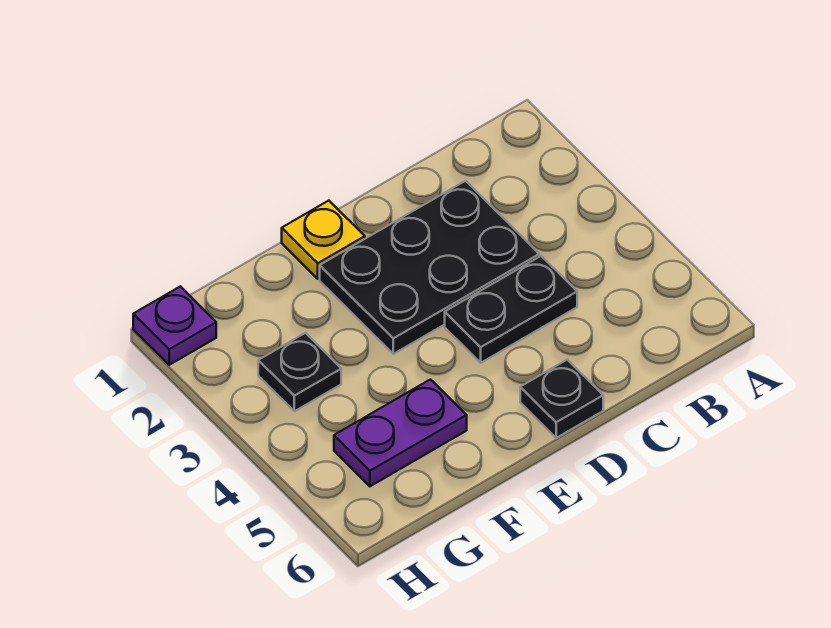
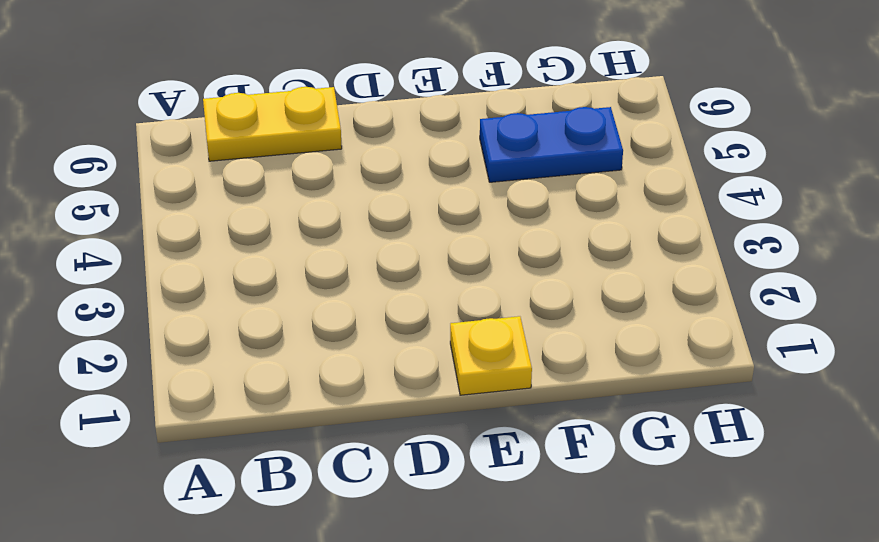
yellow plate B6:C6 level 1 -> none
blue plate F5:G5 level 1 -> purple plate F5:G5 level 1
none -> black plate C2:E3 level 1
none -> black plate C4:D4 level 1

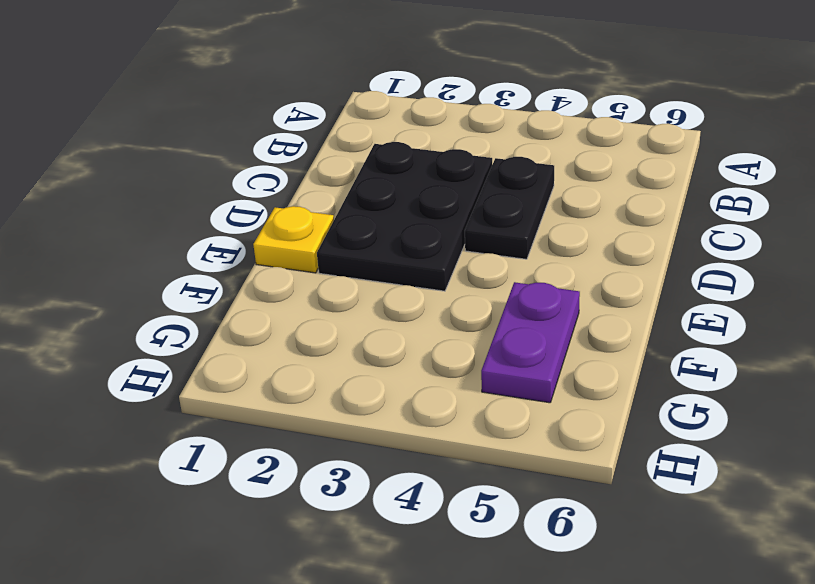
none -> black plate D6 level 1
none -> black plate G3 level 1

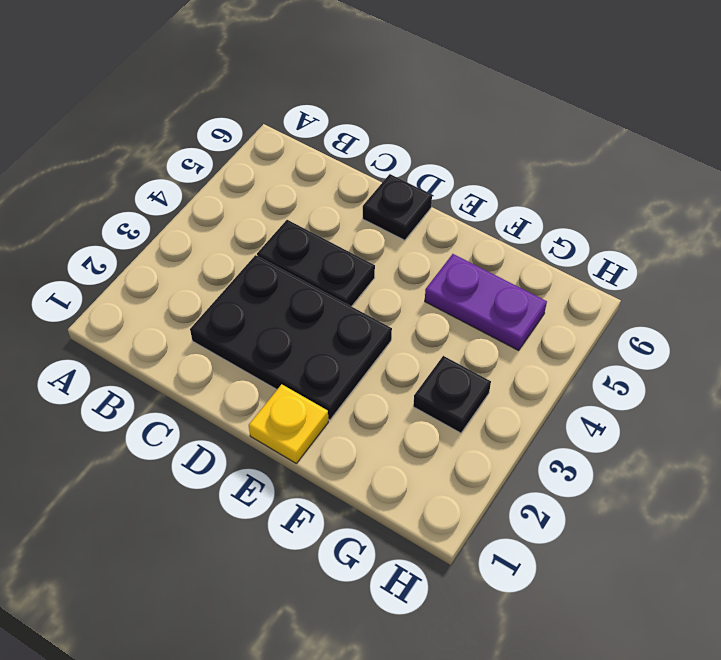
none -> purple plate H1 level 1

